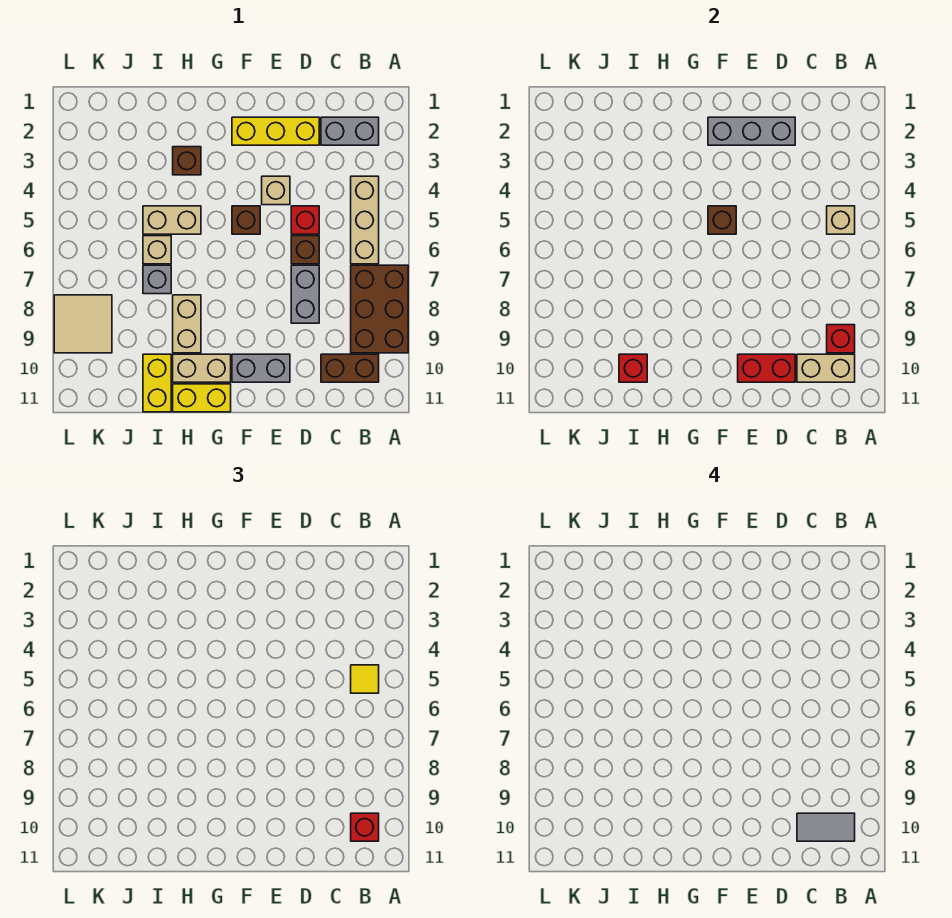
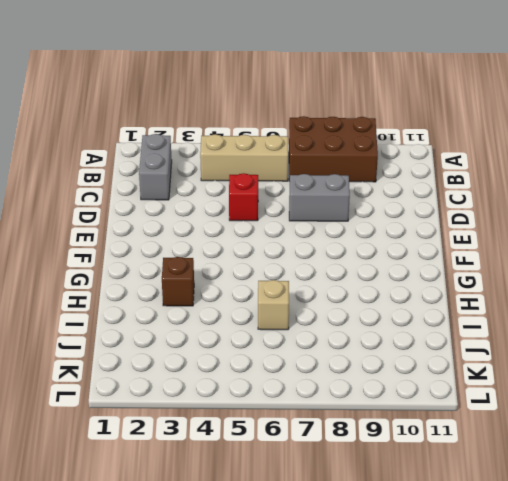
none -> brown brick B10:C10 level 1
none -> yellow brick D2:F2 level 1
none -> brown brick D6 level 1
none -> tan brick E4 level 1

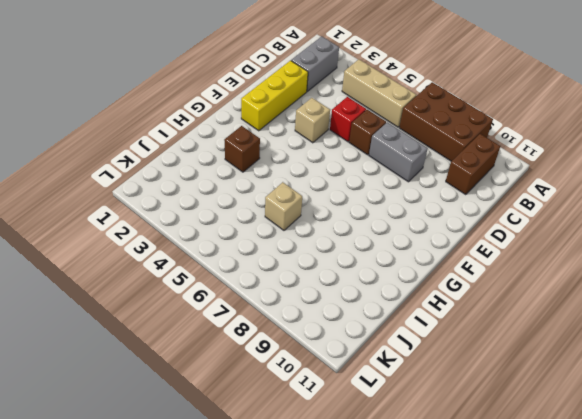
none -> grey brick E10:F10 level 1
none -> brown brick F5 level 1
none -> tan brick G10:H10 level 1
none -> yellow brick G11:H11 level 1

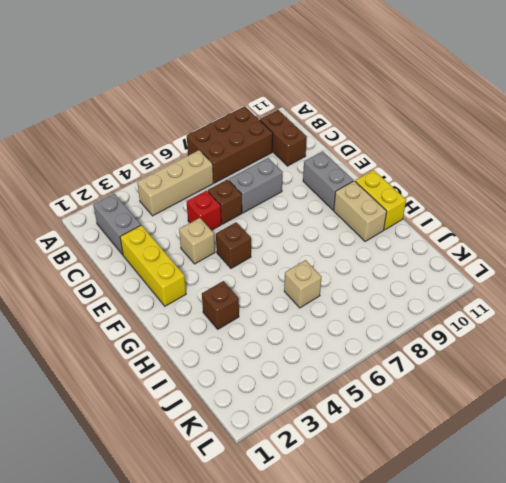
none -> tan brick H5:I5 level 1
none -> tan brick H8:H9 level 1
none -> grey brick I7 level 1
none -> yellow brick I10:I11 level 1

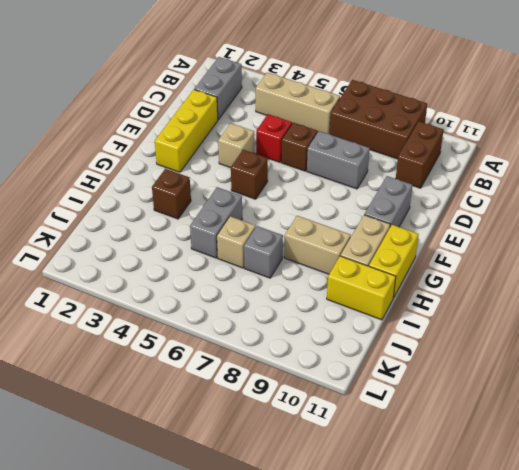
grey brick H5:I5 level 1 -> tan brick H5:I5 level 1
none -> tan tile K8:L9 level 1
none -> tan brick B5 level 2
none -> red brick B9 level 2
none -> tan brick B10:C10 level 2

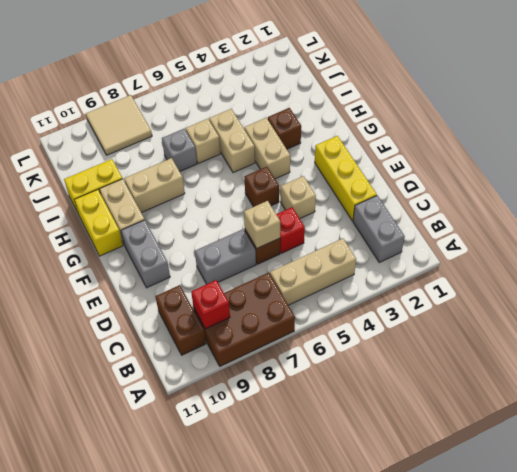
tan brick D6 level 2 -> tan brick B5 level 2
tan brick G4:H4 level 1 -> tan brick B10:C10 level 2
none -> grey brick D2:F2 level 2
none -> red brick D10:E10 level 2
none -> brown brick F5 level 2
none -> red brick I10 level 2

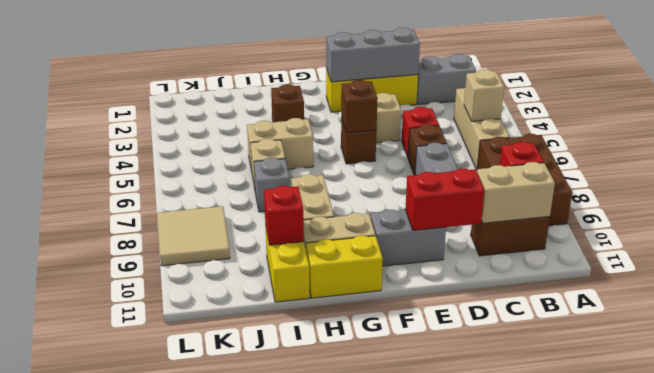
none -> yellow tile B5 level 3
none -> red brick B10 level 3
none -> grey tile B10:C10 level 4

